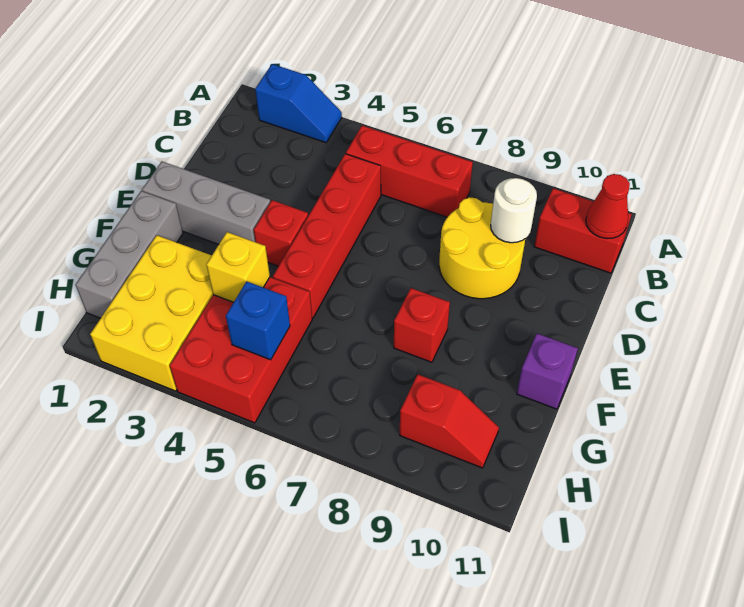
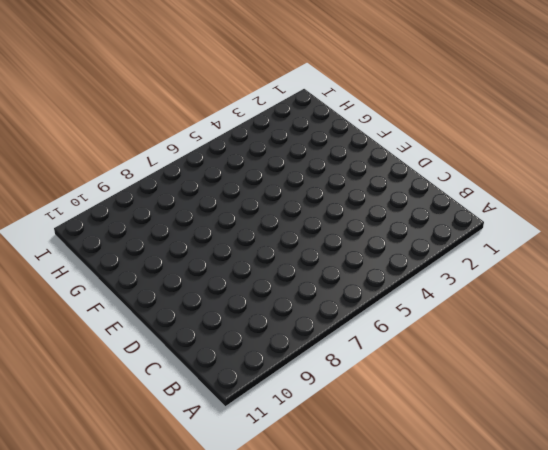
none -> blue slope A2:A3 level 1 top 2
none -> red brick B5:B7 level 1
none -> red brick B10:B11 level 1

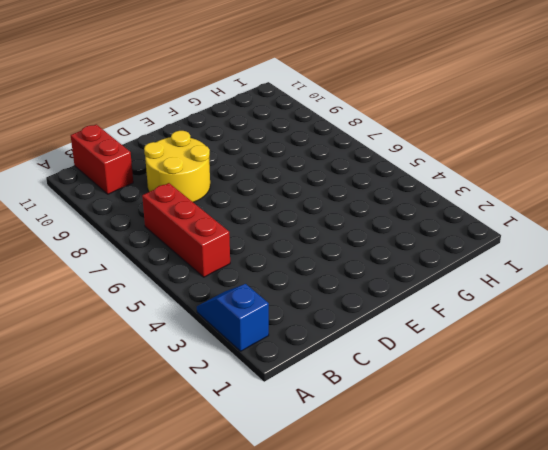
none -> red brick C5:F5 level 1
none -> grey brick E1:E3 level 1
none -> red brick E4 level 1

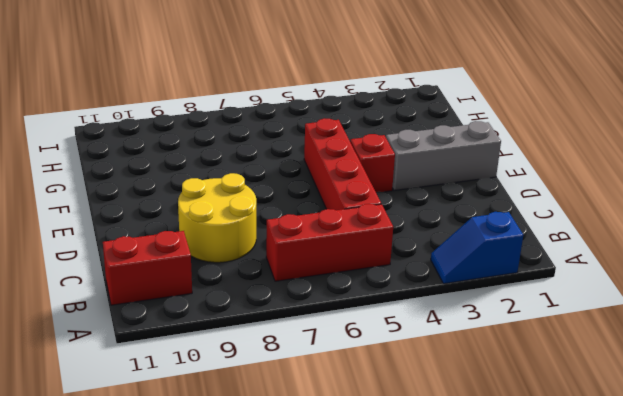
none -> grey brick F1:H1 level 1
none -> red brick F8 level 1
none -> purple brick F11 level 1

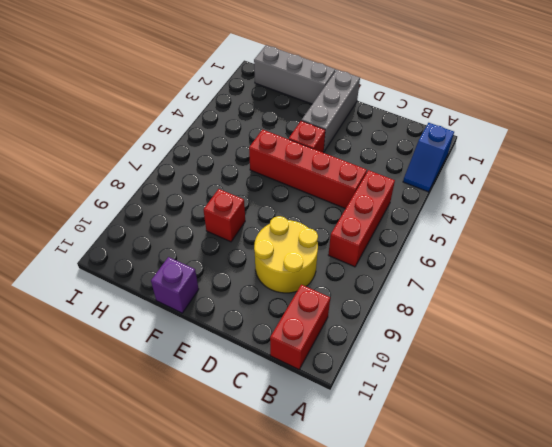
none -> yellow brick G2:I3 level 1
none -> red brick G4:I5 level 1
none -> red slope H9:H10 level 1 top 9

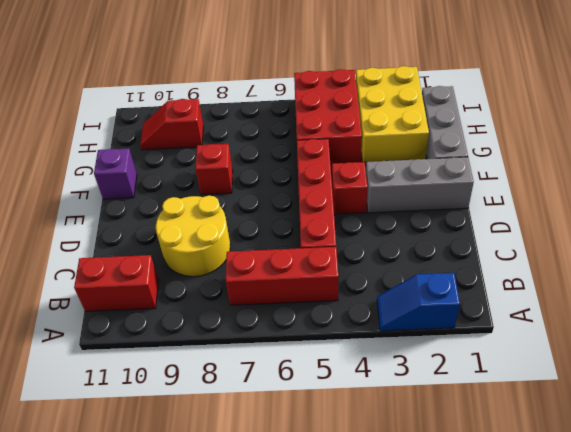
none -> red cone B11 level 2
none -> white round brick C9 level 2
none -> yellow brick G4 level 2

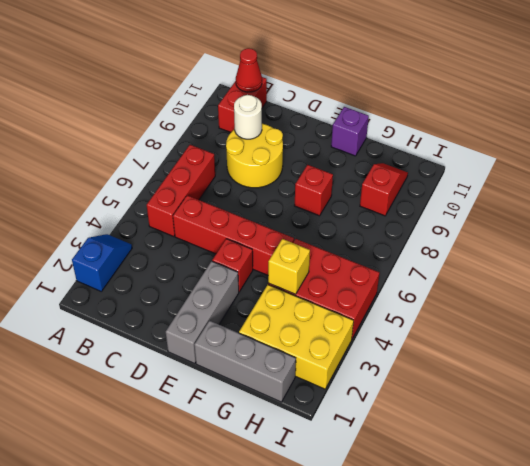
none -> blue brick H5 level 2

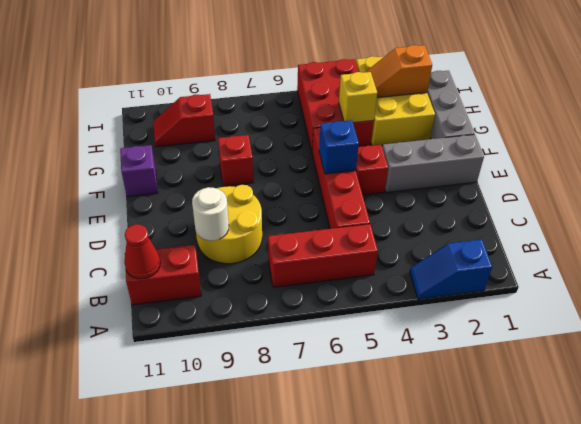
blue brick E5 level 2 -> blue brick H5 level 2
orange slope H2:H3 level 2 top 2 -> none

